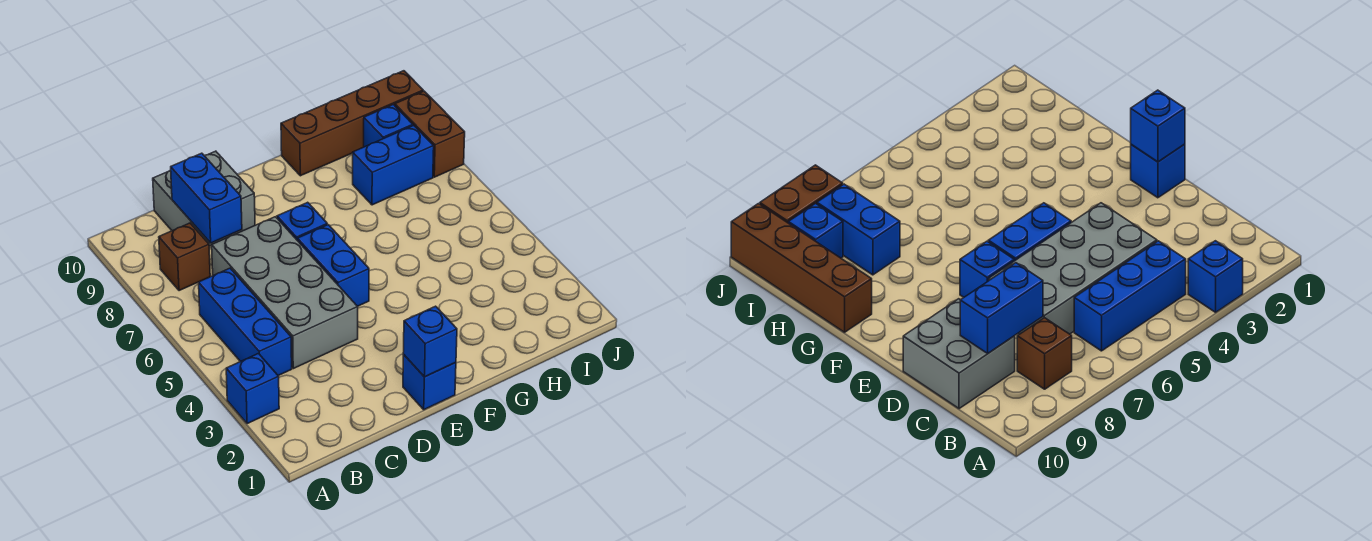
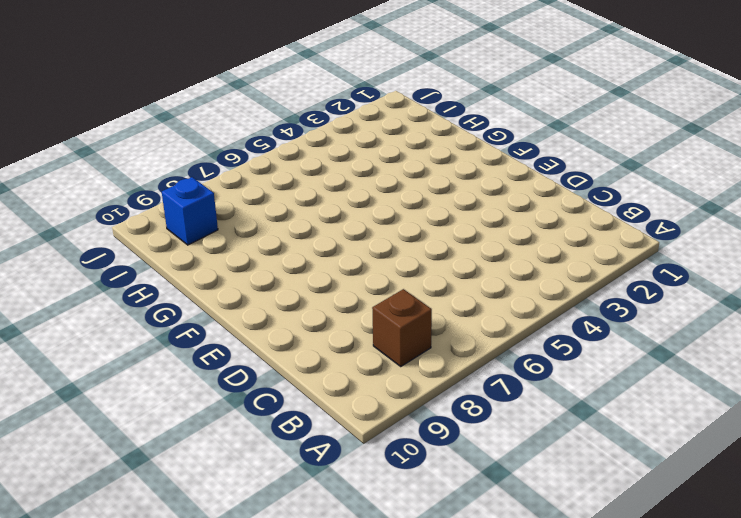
none -> blue brick A3 level 1
none -> blue brick B4:B6 level 1
none -> grey brick C4:D7 level 1

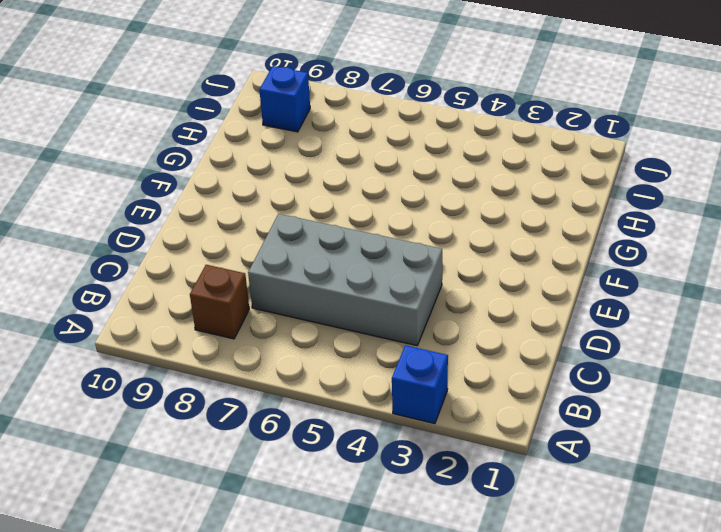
none -> blue brick B4:B6 level 1
none -> grey brick C9:D10 level 1
none -> blue brick E1 level 1

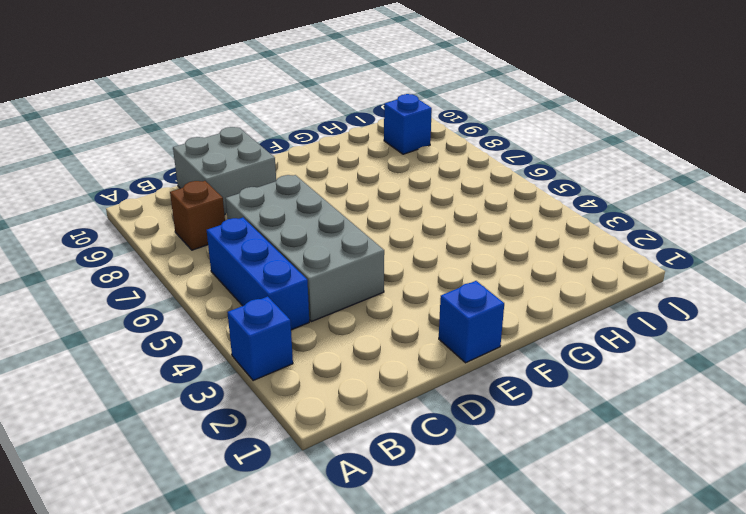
none -> blue brick E5:E6 level 1
none -> blue brick E7 level 1
none -> brown brick G10:J10 level 1

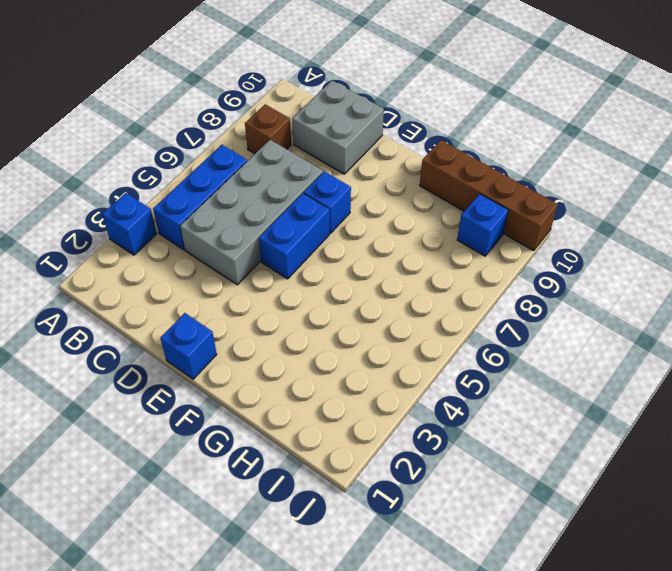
none -> blue brick H8:I8 level 1
none -> brown brick J8:J9 level 1
none -> blue brick C8:C9 level 2

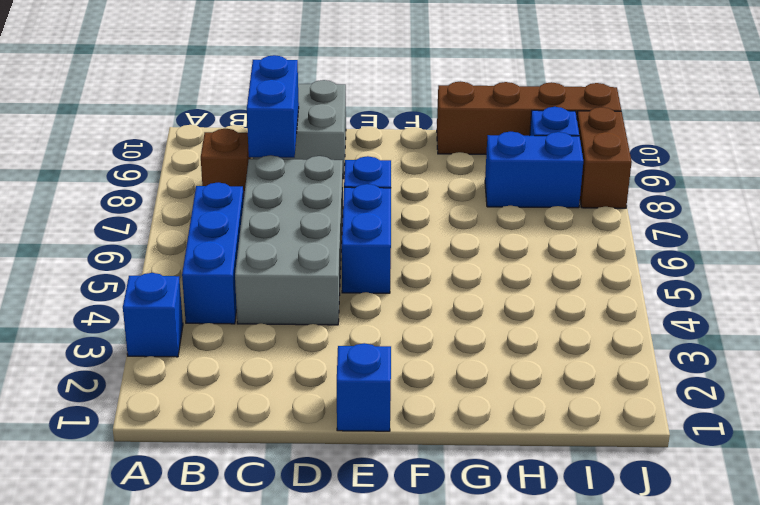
none -> blue brick E1 level 2

